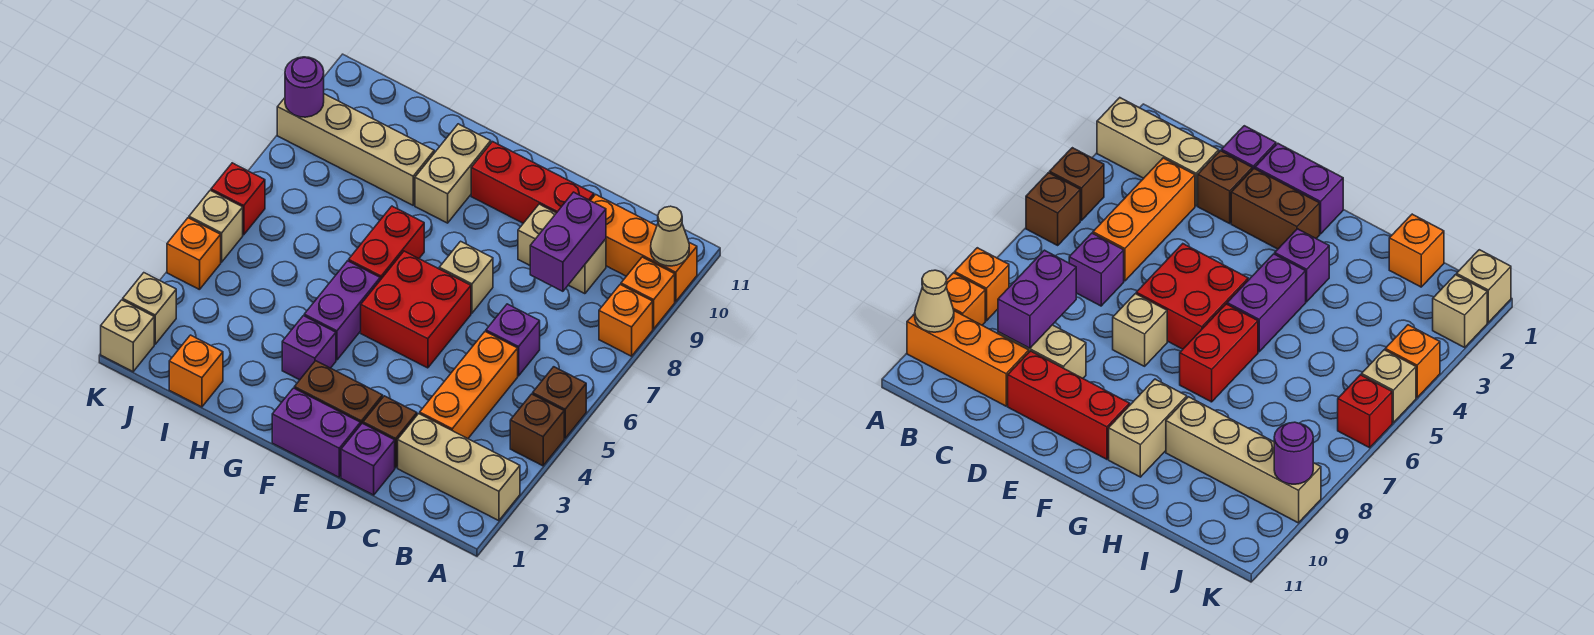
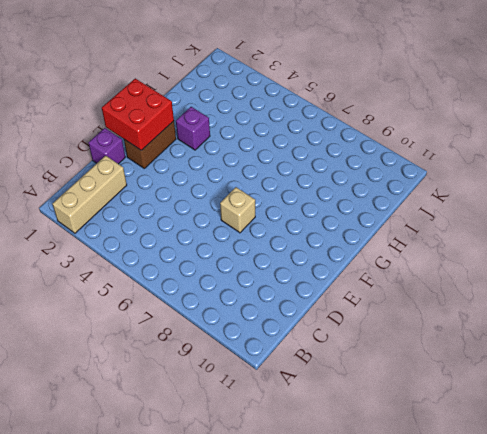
red brick E1:F2 level 2 -> red brick E5:F6 level 1
none -> brown brick A4 level 1
none -> brown brick A5 level 1
none -> orange brick A8 level 1
none -> orange brick A9 level 1

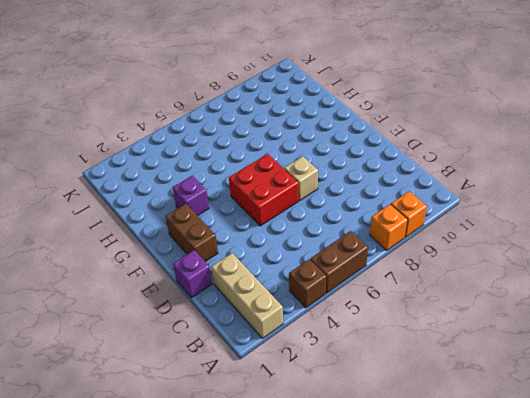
brown brick A5:A6 level 1 -> brown brick A5 level 1
none -> orange brick A10:C10 level 1
none -> orange brick C3:C5 level 1
none -> purple brick C6 level 1
none -> tan brick C9:D9 level 1

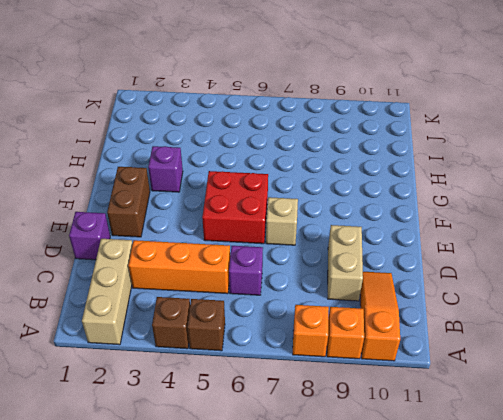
orange slope A10:C10 level 1 top A -> orange brick A10:C10 level 1
none -> brown brick D2 level 1
none -> red brick D10:F10 level 1
none -> purple brick E1:F1 level 1
none -> purple brick G4:G5 level 1

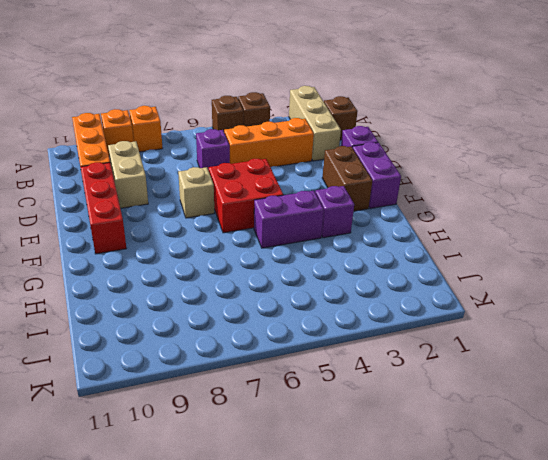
brown brick B1 level 1 -> brown brick D2 level 1
none -> red brick G6:G7 level 1
none -> tan brick G9:G10 level 1
none -> tan brick H9:K9 level 1
none -> orange brick I1 level 1

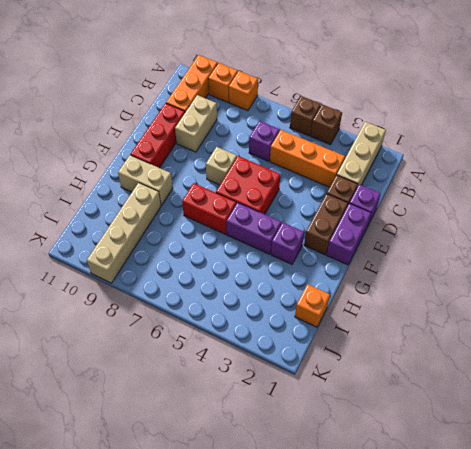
none -> tan brick K1 level 1
none -> tan brick K2 level 1
none -> orange brick K4 level 1
none -> tan brick K5 level 1

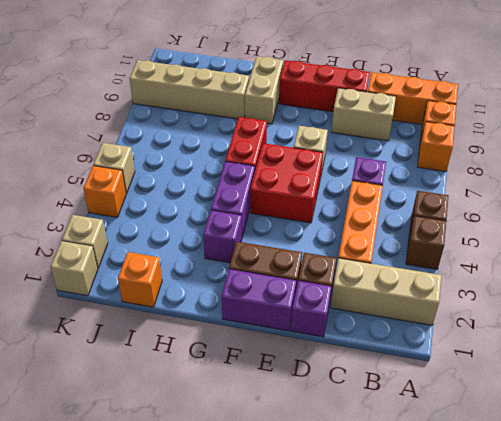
none -> red brick K6 level 1
none -> tan cone A10 level 2
none -> purple brick C8:C9 level 2
none -> purple round brick K9 level 2

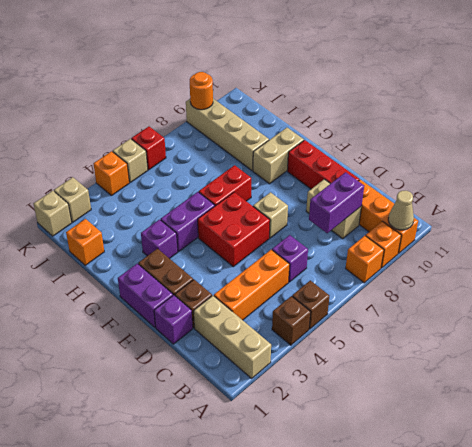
orange round brick K9 level 2 -> purple round brick K9 level 2

